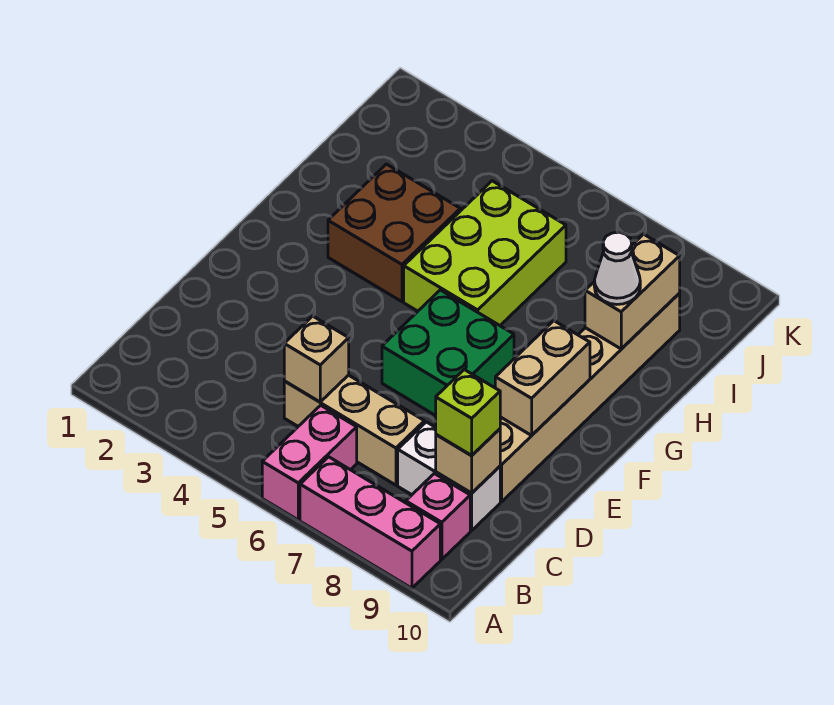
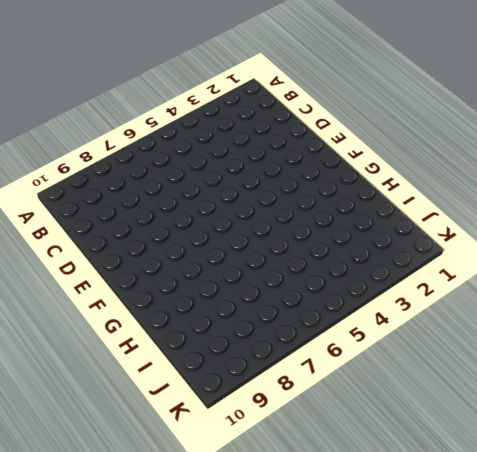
none -> pink brick A6:B6 level 1
none -> pink brick A7:A9 level 1
none -> pink brick B9 level 1

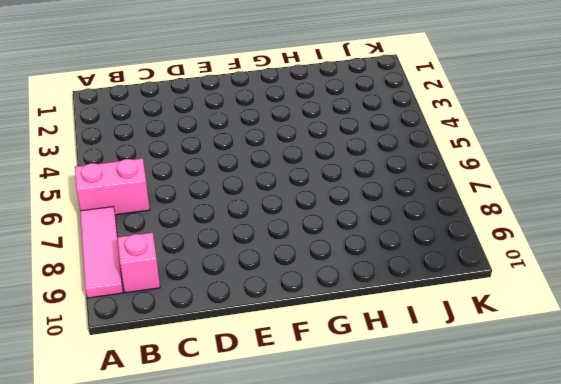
pink tile A7:A9 level 1 -> pink brick A7:A9 level 1
none -> tan brick C5:C7 level 1
none -> white brick C8:C9 level 1
none -> tan brick D9:I9 level 1

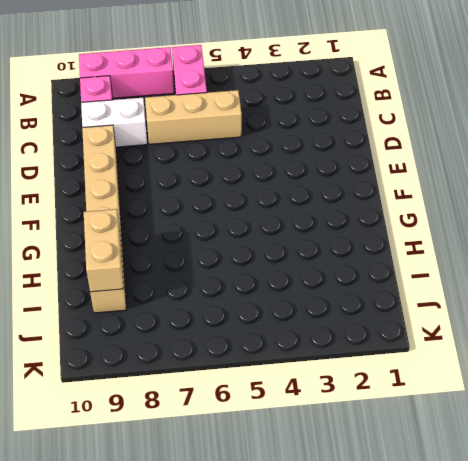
none -> green brick E6:F7 level 1
none -> brown brick G3:H4 level 1
none -> lime brick G5:I6 level 1

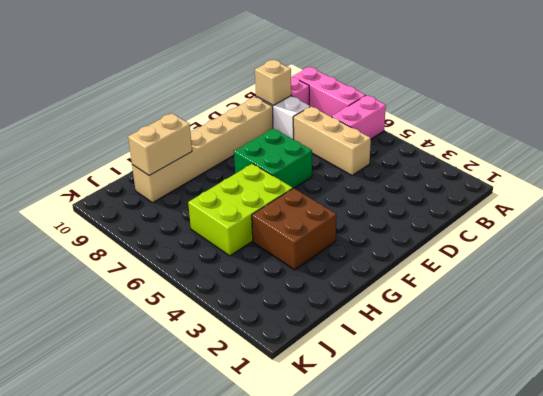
none -> tan brick C5 level 2
none -> tan brick E9:F9 level 2
none -> lime brick C9 level 3

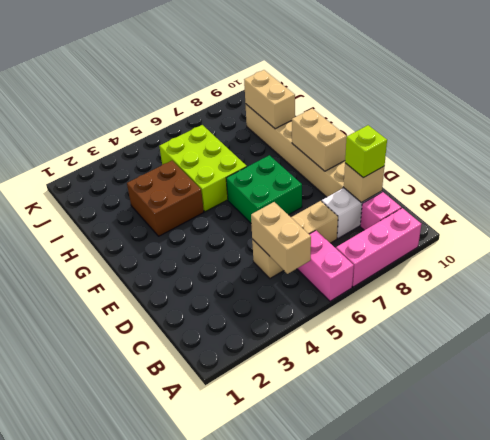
tan brick B5:C5 level 2 -> tan brick C5 level 2
none -> white cone H9 level 3

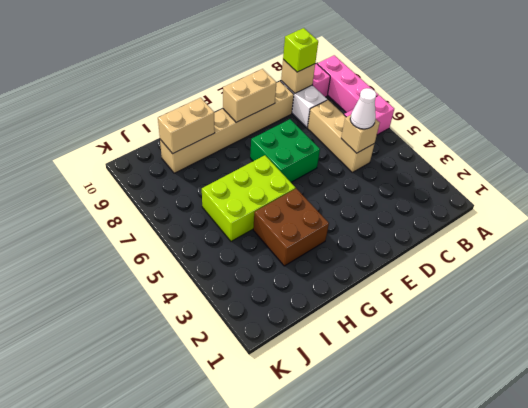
white cone C5 level 3 -> white cone H9 level 3

